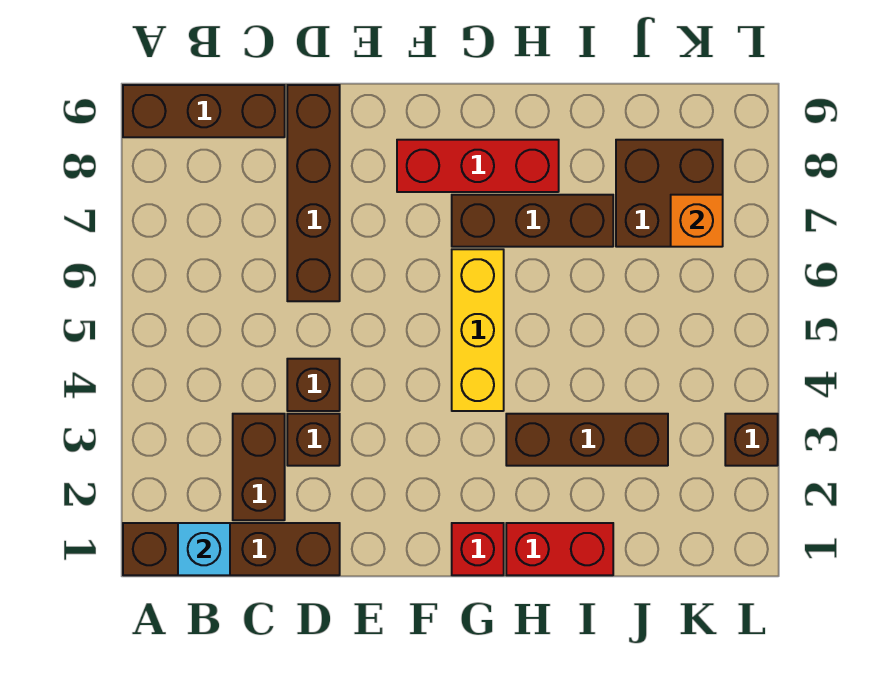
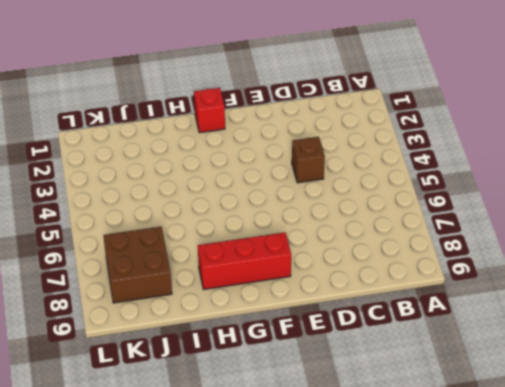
none -> brown brick A1:D1 level 1
none -> brown brick A9:C9 level 1
none -> brown brick C2:C3 level 1

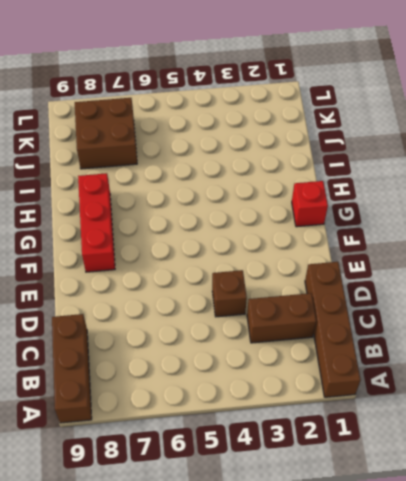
none -> brown brick D3 level 1
none -> brown brick D6:D9 level 1
none -> yellow brick G4:G6 level 1

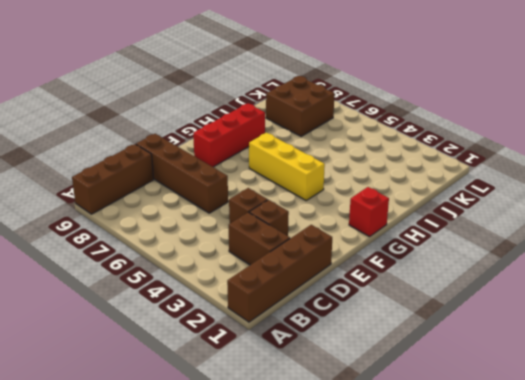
none -> brown brick G7:I7 level 1
none -> red brick H1:I1 level 1
none -> brown brick H3:J3 level 1

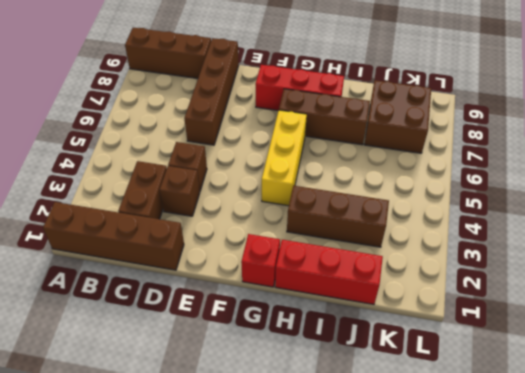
red brick H1:J1 level 1 -> red brick H1:I1 level 1
none -> brown brick L3 level 1
none -> cyan brick B1 level 2
none -> orange brick K7 level 2

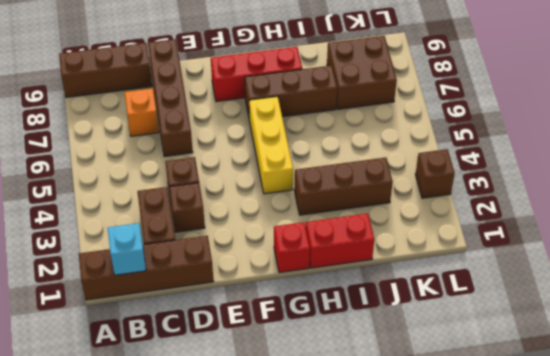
orange brick C7 level 1 -> orange brick K7 level 2

